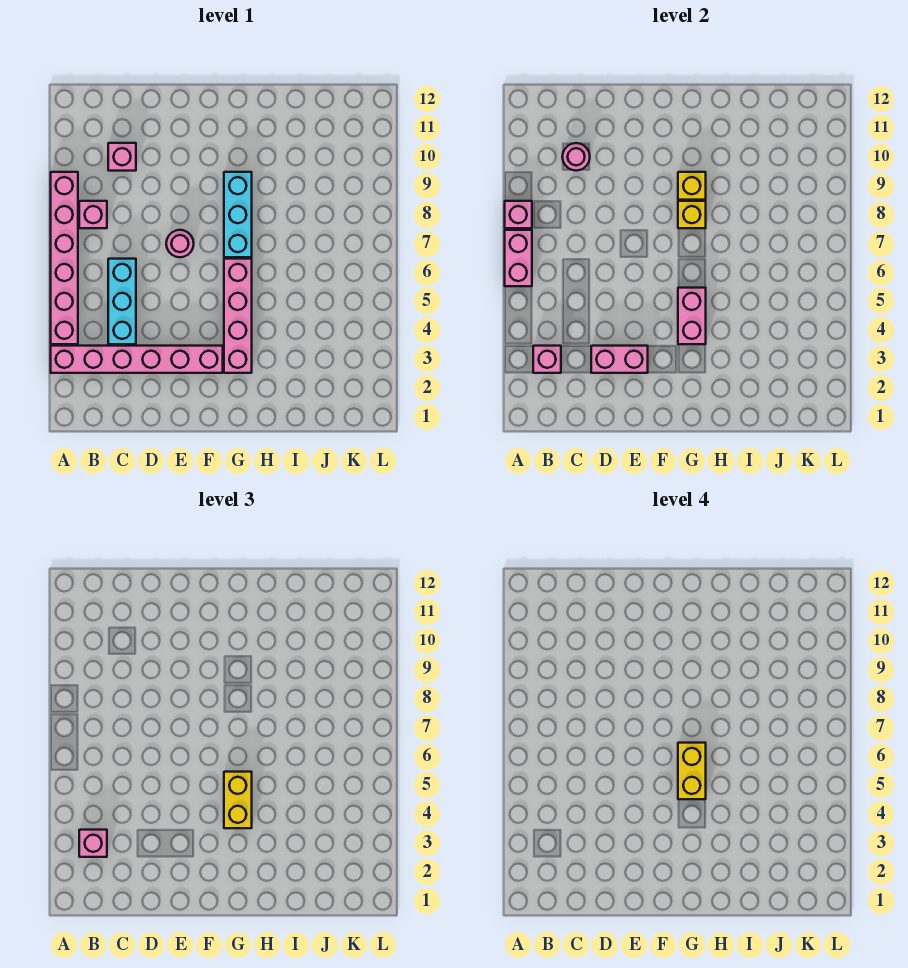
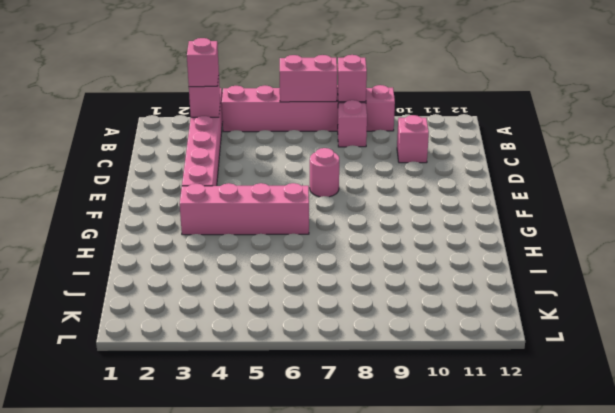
none -> cyan brick C4:C6 level 1
none -> cyan brick G7:G9 level 1
none -> pink round brick C10 level 2

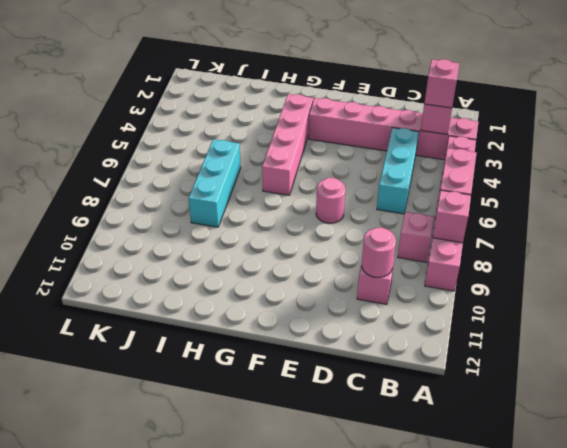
cyan brick I6:I8 level 1 -> cyan brick G7:G9 level 1
none -> pink brick D3:E3 level 2
none -> pink brick G4:G5 level 2
none -> yellow brick G8 level 2

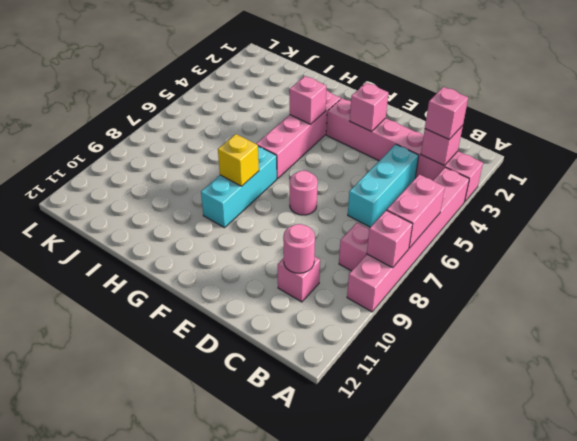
pink brick E3 level 2 -> pink brick D3:E3 level 2
pink brick G4 level 2 -> pink brick G4:G5 level 2
none -> yellow brick G9 level 2
none -> yellow brick G4:G5 level 3
none -> yellow brick G5:G6 level 4

